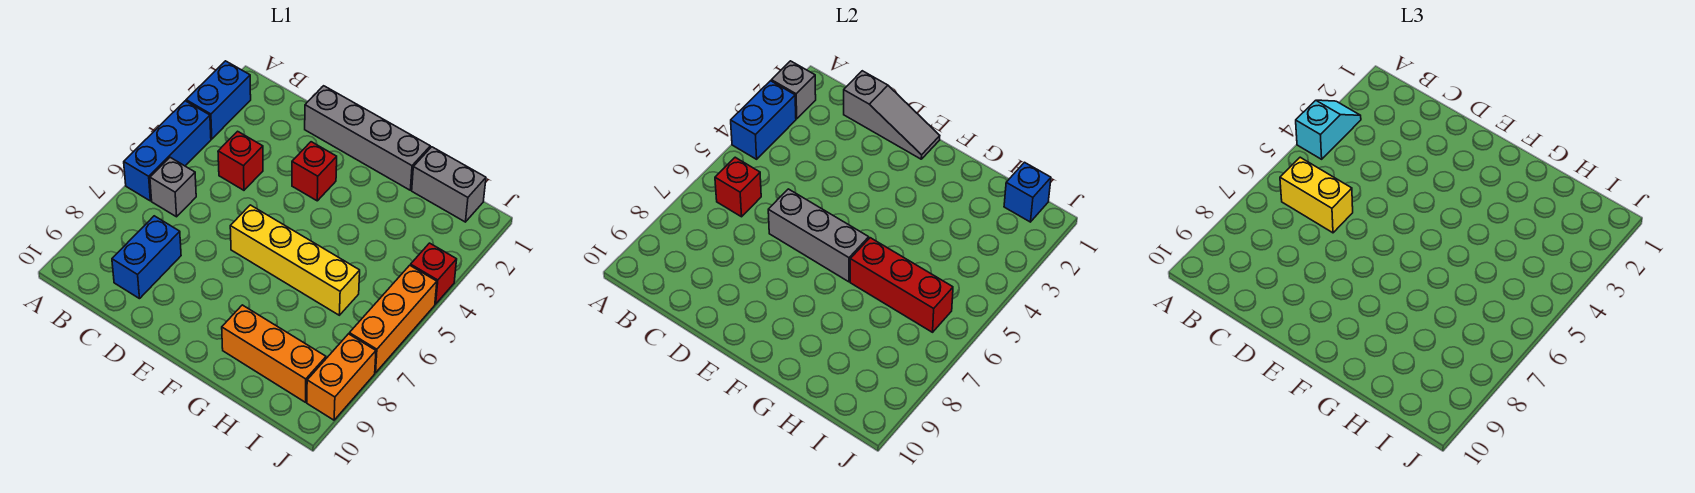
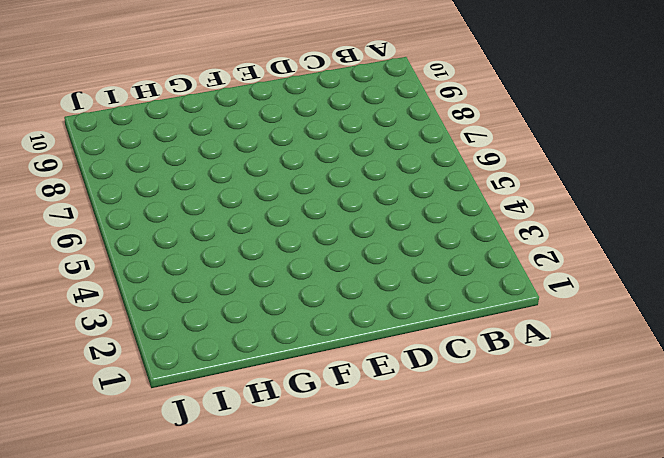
none -> blue brick A2:A3 level 1
none -> blue brick A4:A6 level 1
none -> grey brick B6 level 1

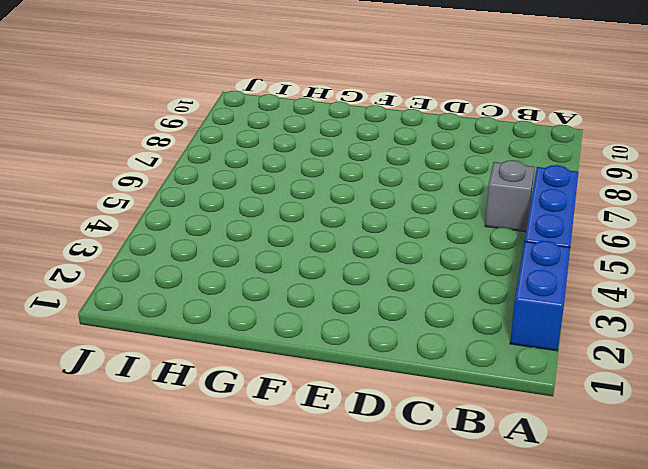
none -> red brick C4 level 1
none -> blue brick C8:C9 level 1
none -> grey brick D1:G1 level 1

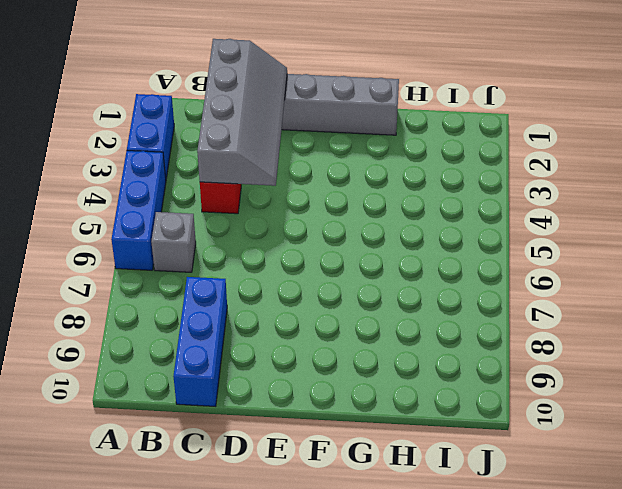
grey slope C1:D4 level 2 top C -> grey slope C1:E1 level 2 top C
blue brick C8:C10 level 1 -> blue brick C8:C9 level 1
none -> red brick E3 level 1
none -> yellow brick E6:H6 level 1
none -> orange brick G9:I9 level 1

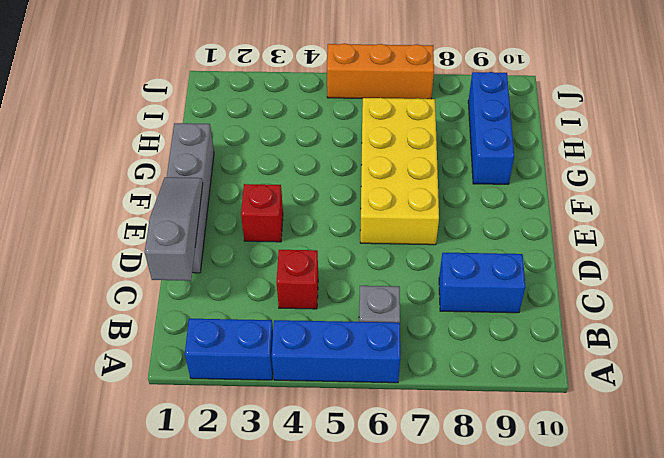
yellow brick E6:H7 level 1 -> yellow brick E6:H6 level 1
blue brick G9:I9 level 1 -> orange brick G9:I9 level 1
none -> grey brick H1:I1 level 1
none -> red brick J4 level 1
none -> orange brick J8:J9 level 1

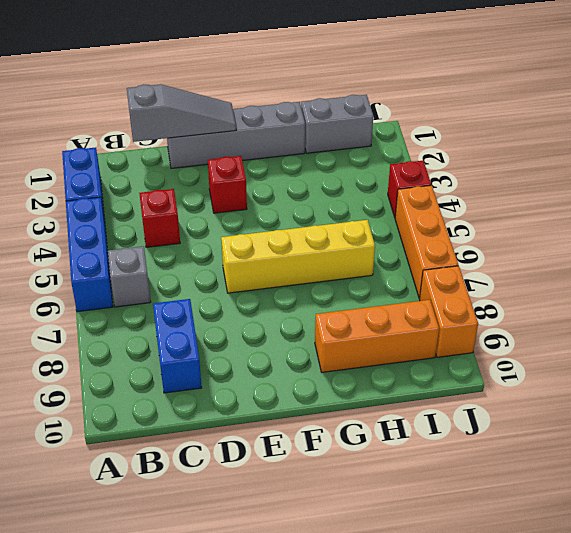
none -> grey brick A2 level 2
none -> blue brick A3:A4 level 2
none -> red brick B6 level 2

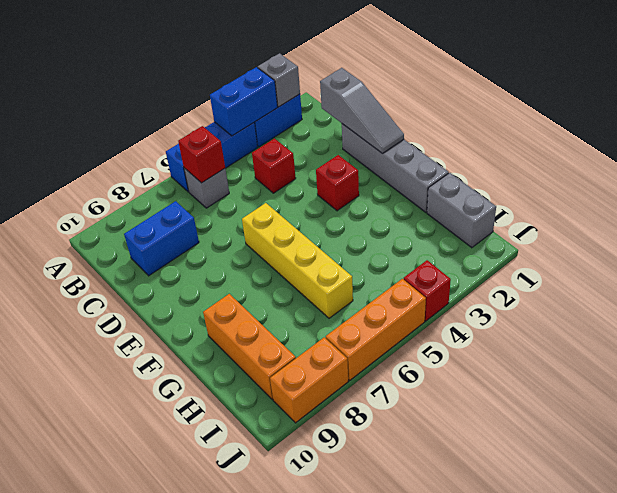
none -> grey brick D6:F6 level 2
none -> red brick G6:I6 level 2
none -> blue brick I1 level 2

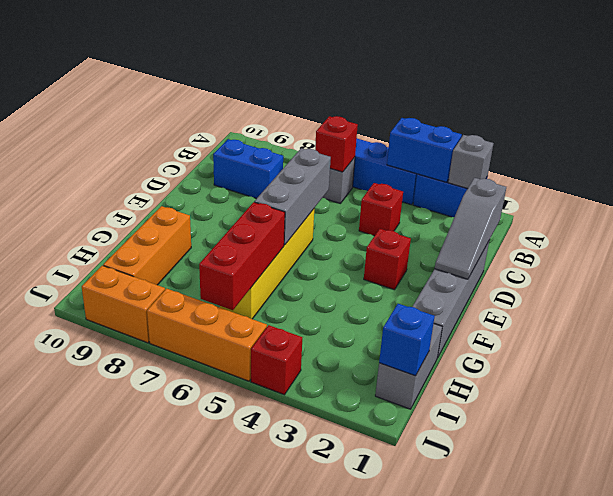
none -> cyan slope A3:A4 level 3 top 4
none -> yellow brick B6:C6 level 3

